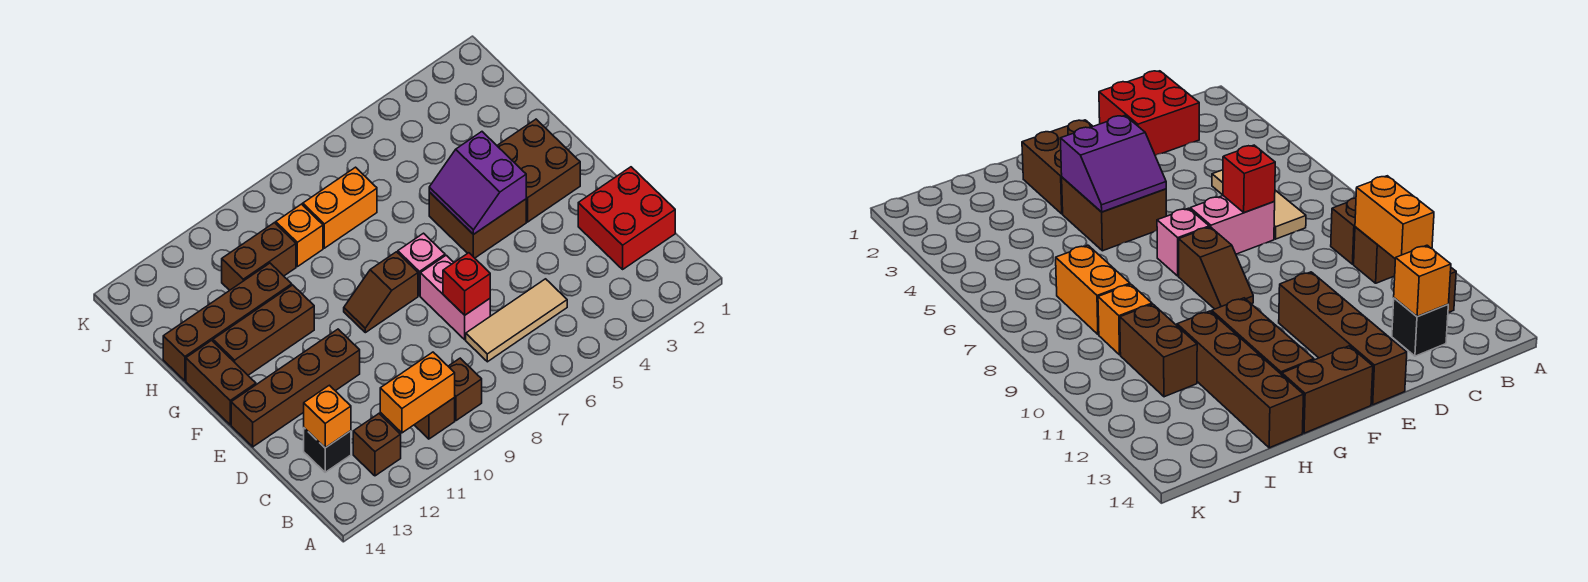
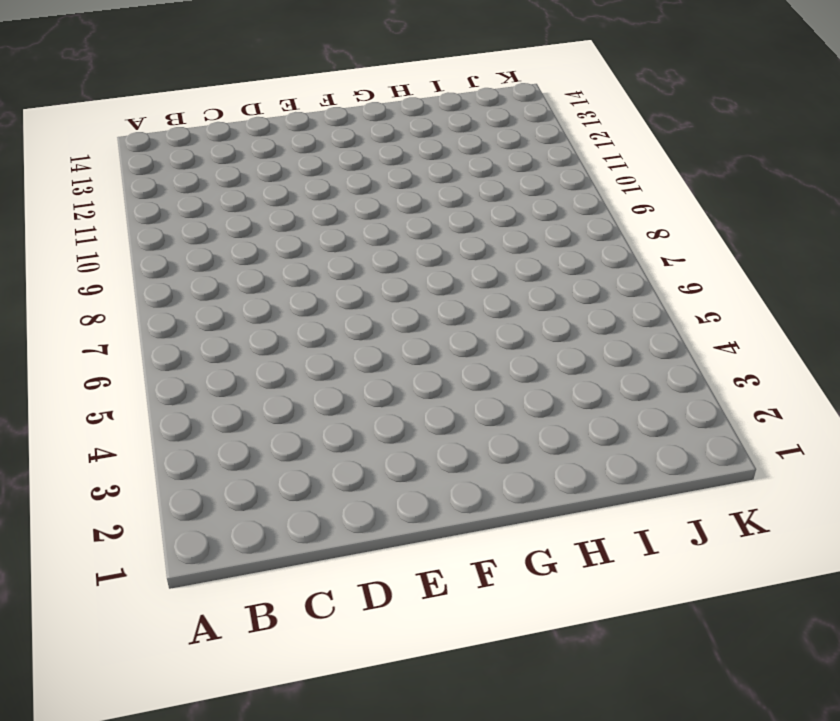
none -> brown brick B9 level 1
none -> brown brick B10 level 1
none -> brown brick B12 level 1

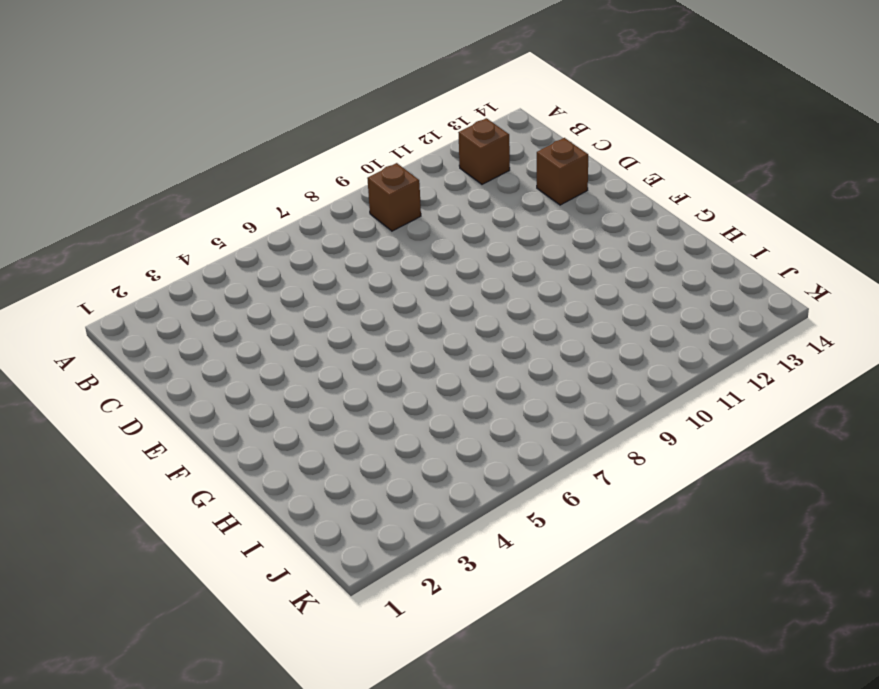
brown brick D13 level 1 -> brown brick B10 level 1
none -> red brick C1:D2 level 1
none -> tan tile C5:C7 level 1
none -> black brick C13 level 1

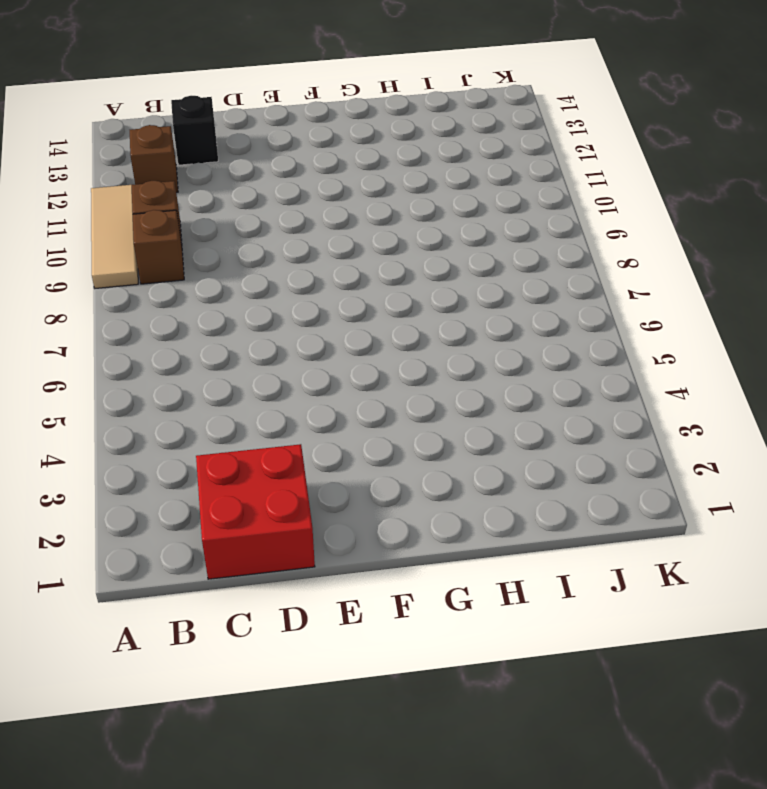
tan tile A9:A11 level 1 -> tan tile C5:C7 level 1
none -> pink brick D7:E7 level 1
none -> brown brick E11:E14 level 1
none -> brown brick F2:G3 level 1

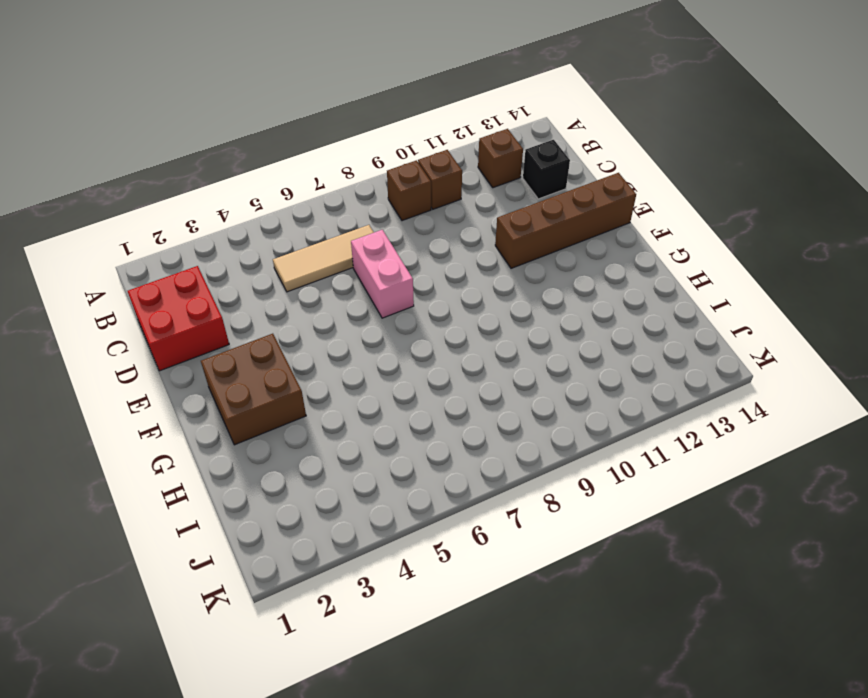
none -> brown brick F4:G5 level 1
none -> pink brick F7 level 1
none -> brown slope F8:F9 level 1 top 8

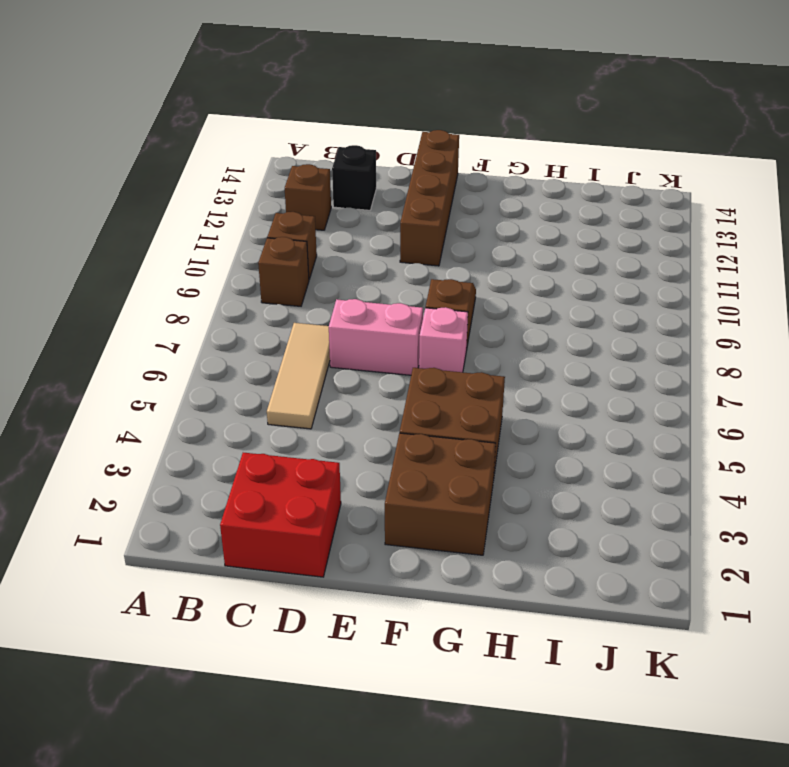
none -> brown brick F14:G14 level 1
none -> brown brick G11:G13 level 1
none -> brown brick H11:H14 level 1

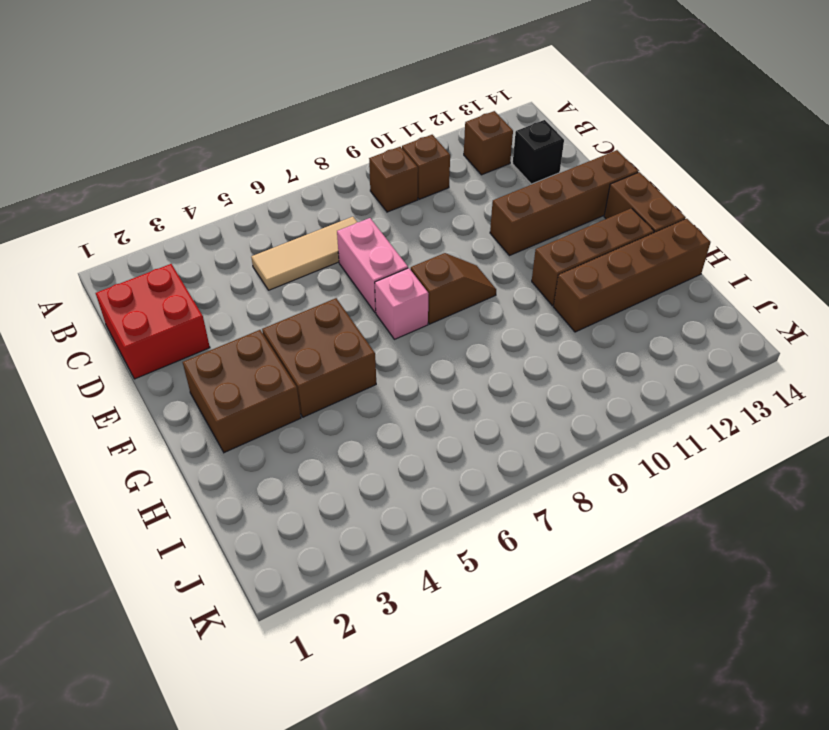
none -> orange brick I7:I8 level 1
none -> orange brick I9 level 1
none -> brown brick I10:I11 level 1

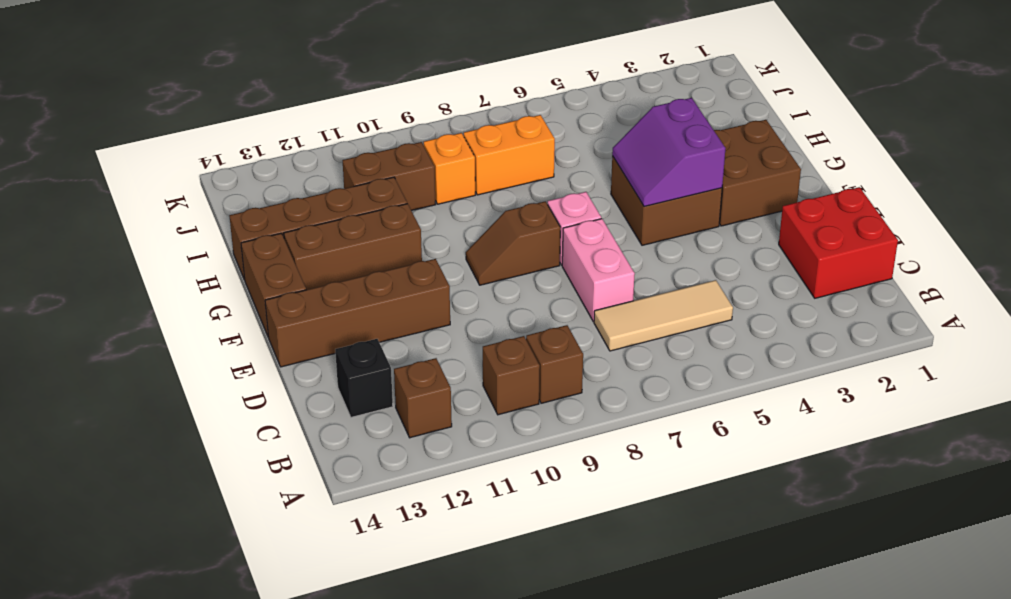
none -> orange brick B10:B11 level 2
none -> orange brick C13 level 2
none -> red brick D7 level 2

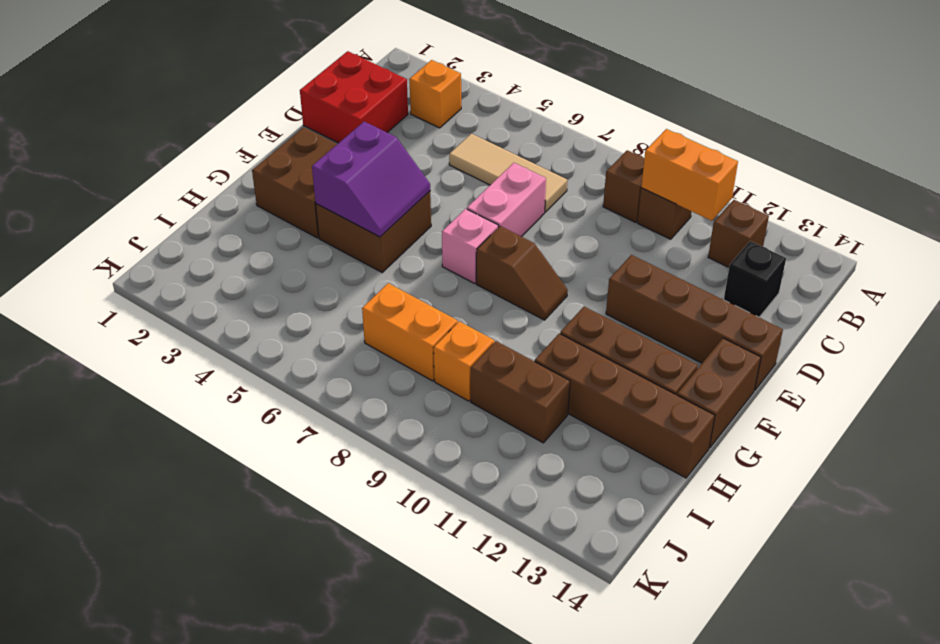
orange brick B3 level 1 -> orange brick C13 level 2
none -> red brick D7 level 2

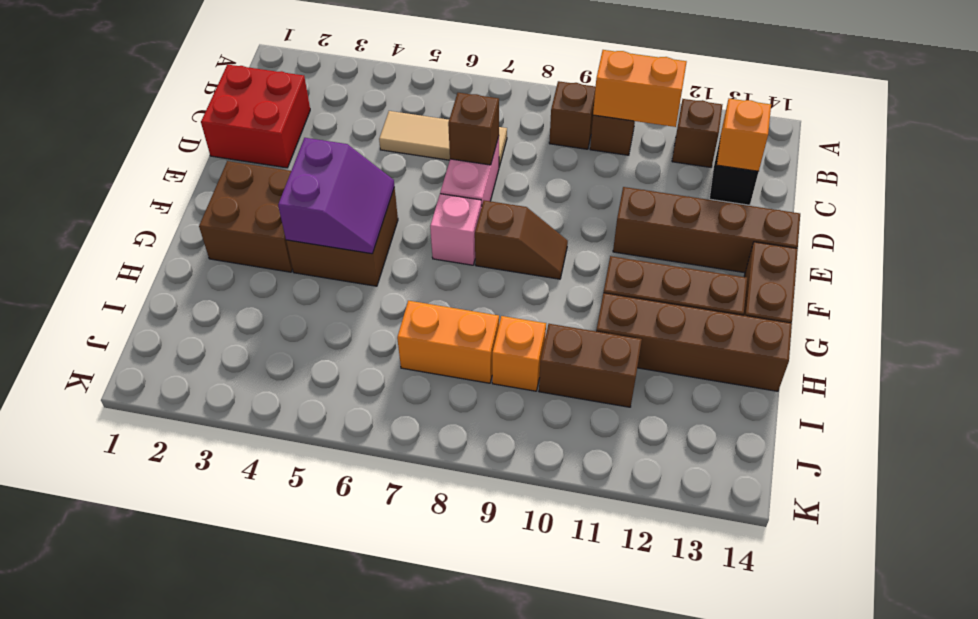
brown brick D7 level 2 -> red brick D7 level 2

